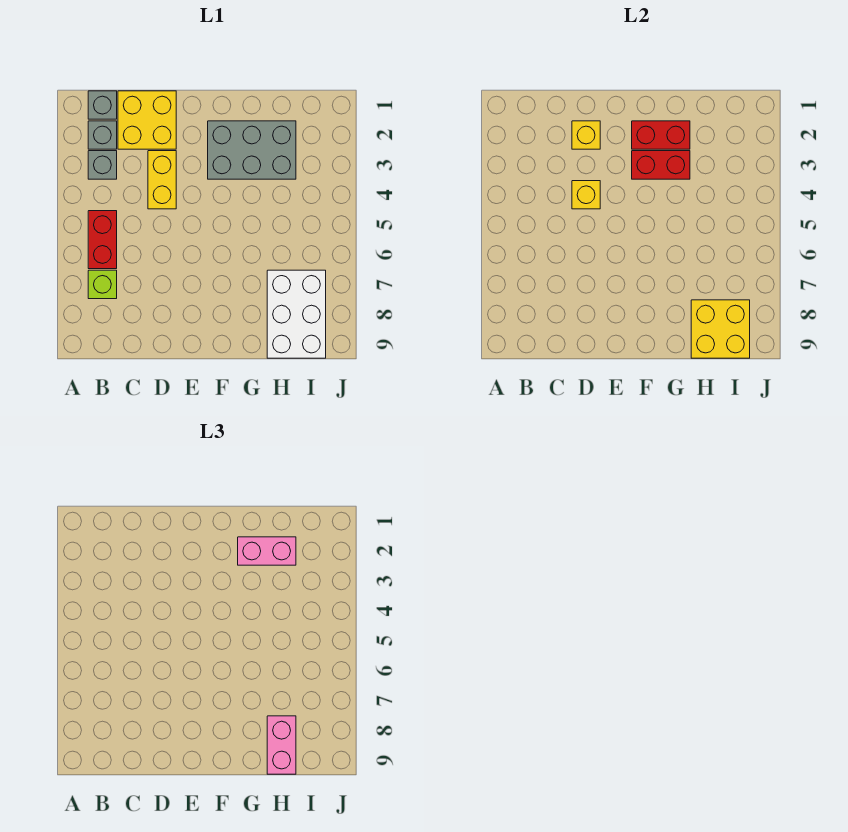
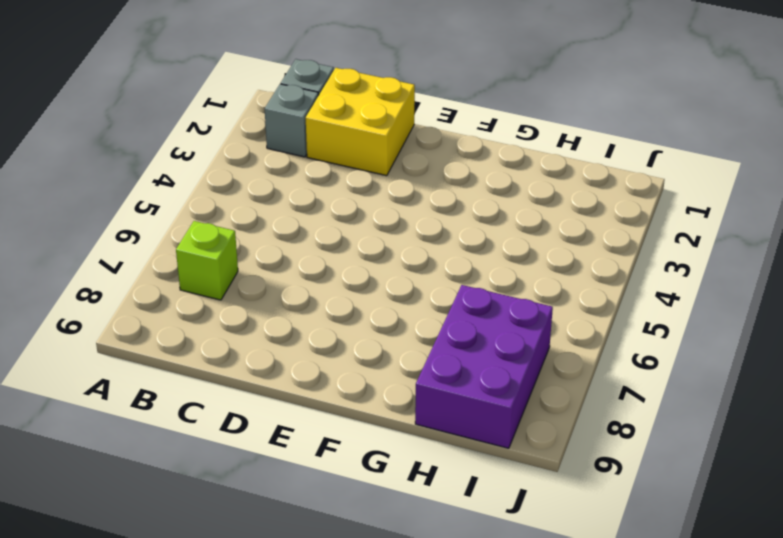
purple brick H7:I9 level 1 -> white brick H7:I9 level 1
none -> grey brick B3 level 1
none -> red brick B5:B6 level 1
none -> yellow brick D3:D4 level 1

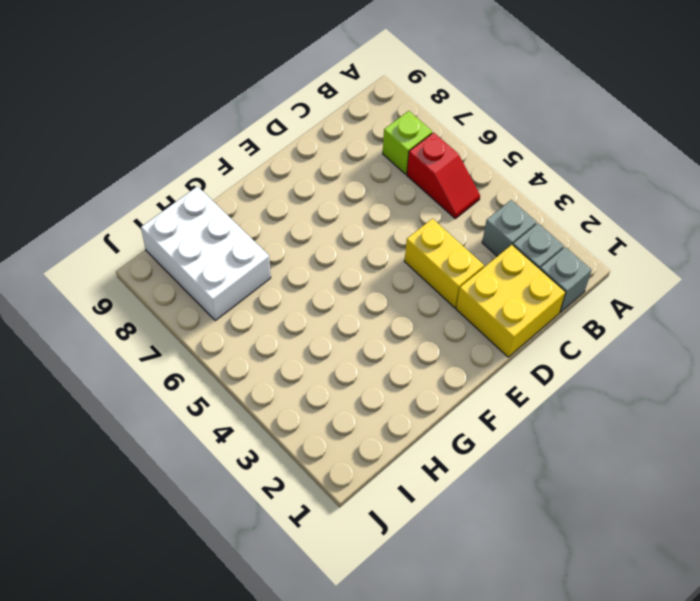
red slope B5:B6 level 1 top 6 -> red brick B5:B6 level 1
none -> grey brick F2:H3 level 1
none -> yellow brick D2 level 2
none -> yellow brick D4 level 2

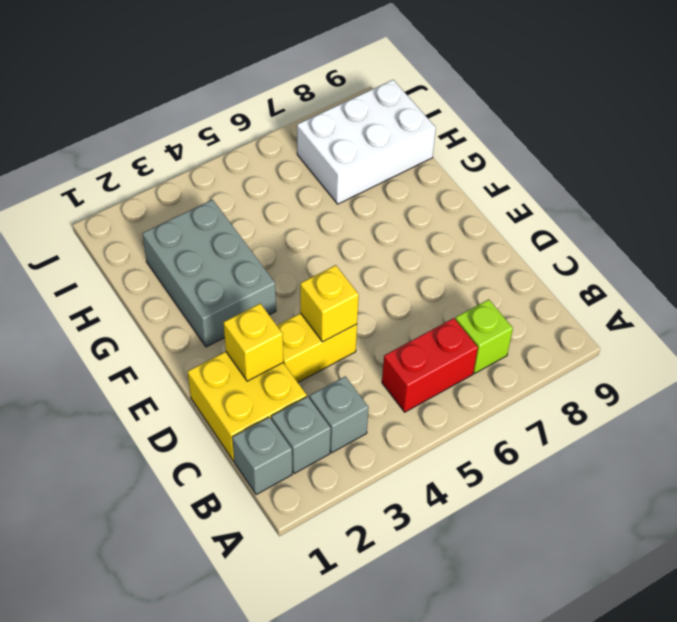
none -> red brick F2:G2 level 2
none -> red brick F3:G3 level 2
none -> yellow brick H8:I9 level 2

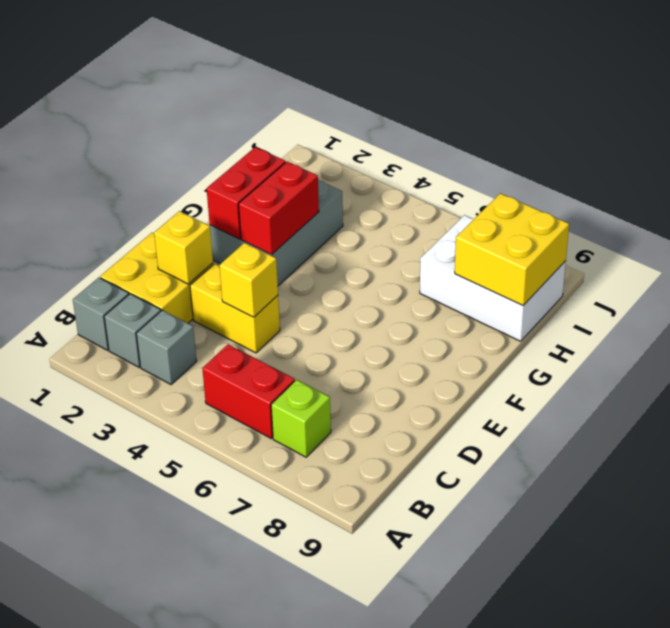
none -> pink brick G2:H2 level 3
none -> pink brick H8:H9 level 3

